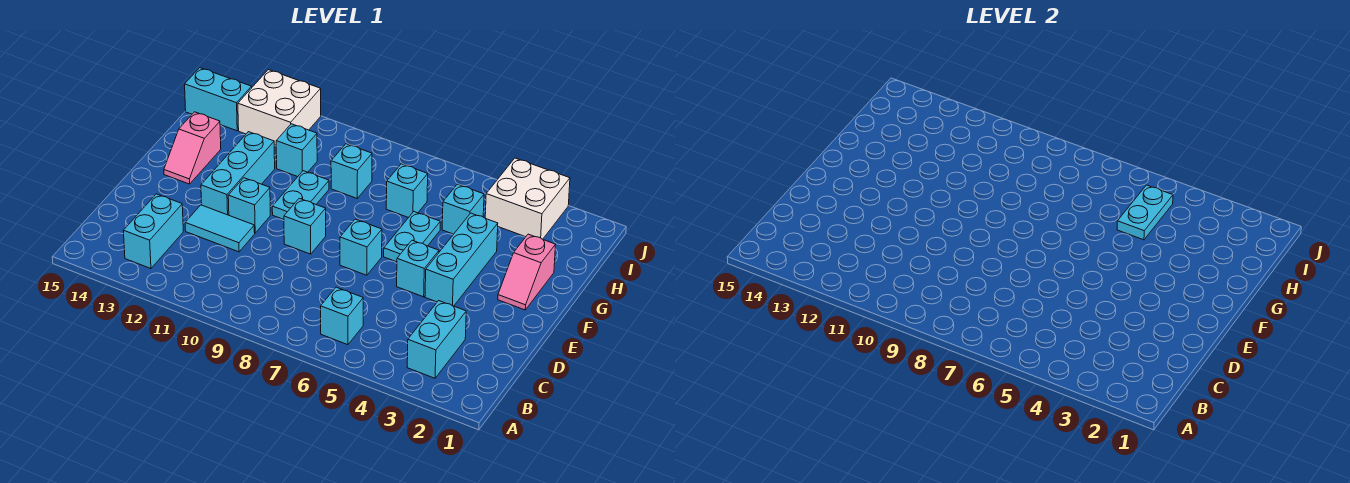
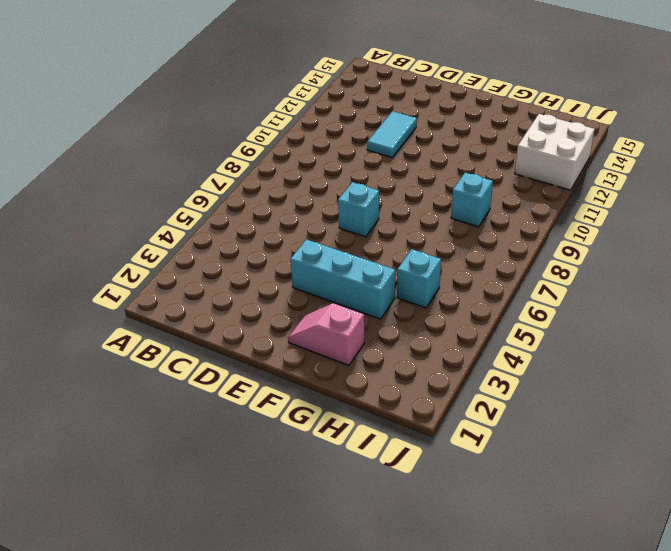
none -> cyan brick B3:C3 level 1
none -> cyan brick B6 level 1
none -> cyan brick B13:C13 level 1

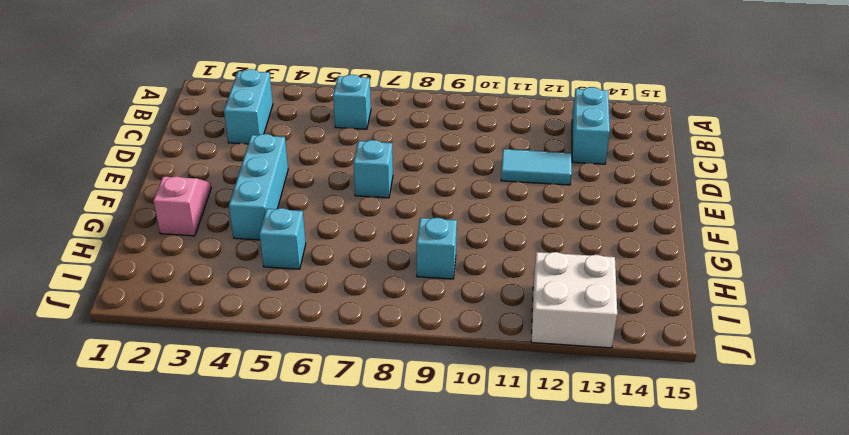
none -> cyan brick E5 level 1
none -> cyan brick E9 level 1
none -> cyan brick E11 level 1

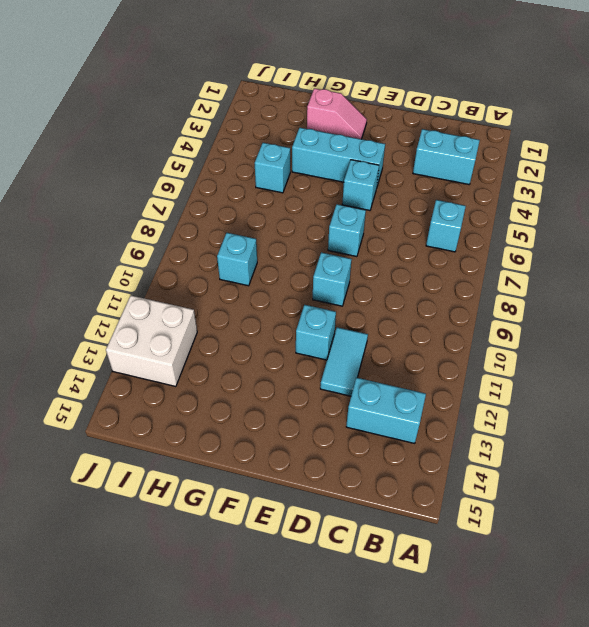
none -> cyan brick E12:G12 level 1
none -> cyan plate F6:G6 level 1
none -> cyan plate F10:G10 level 1

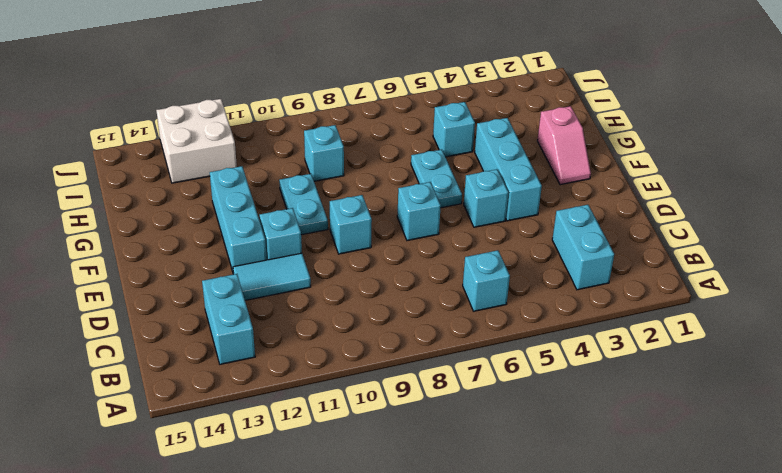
none -> pink slope F14:G14 level 1 top G
none -> cyan brick H7 level 1
none -> cyan brick H11 level 1

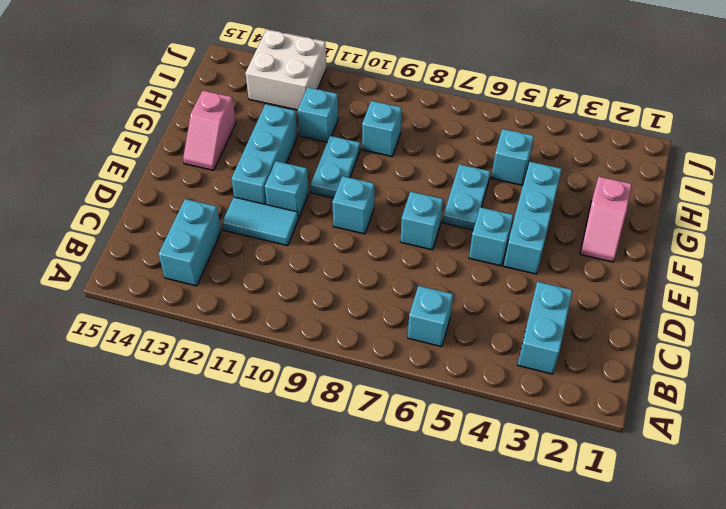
none -> cyan brick H7 level 1
none -> white brick I3:J4 level 1
none -> cyan brick I14:I15 level 1

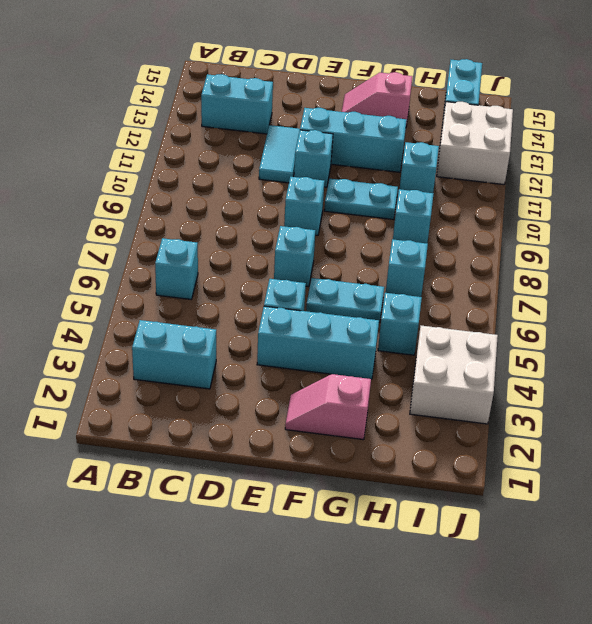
none -> cyan plate H5:I5 level 2

